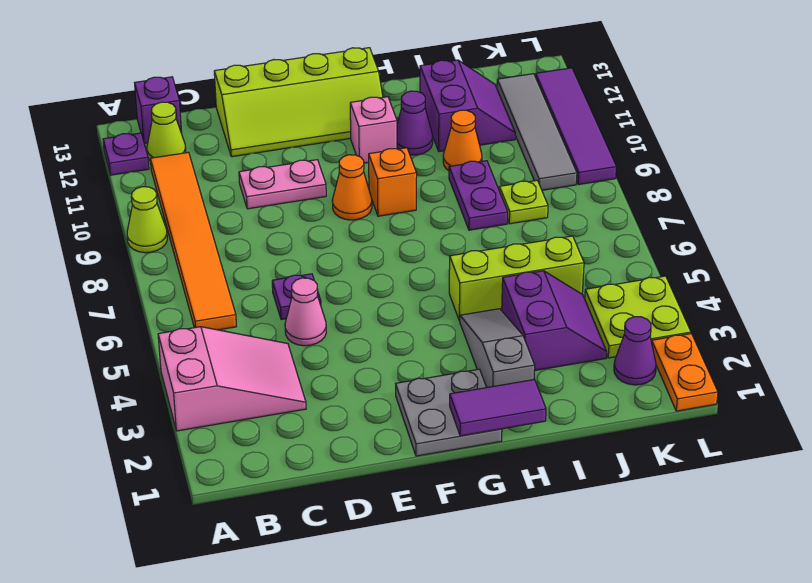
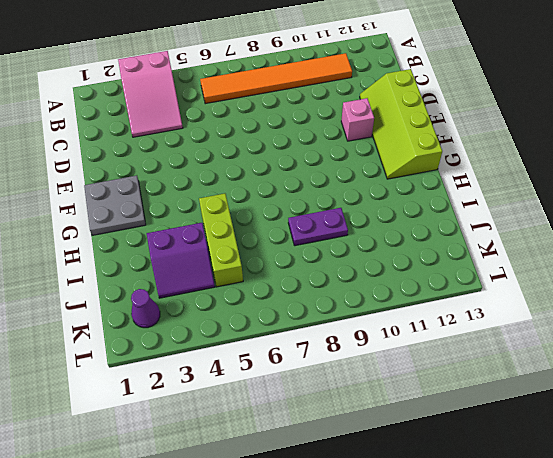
pink brick E11 level 1 -> pink brick G11 level 1
none -> lime cone A9 level 1
none -> purple plate A12 level 1
none -> lime cone B12 level 1

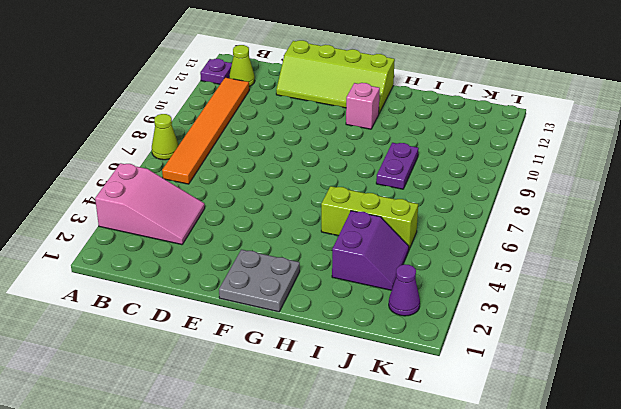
lime cone A7 level 1 -> lime cone A9 level 1
none -> purple brick B13 level 1
none -> pink cone D5 level 1
none -> purple plate D6 level 1

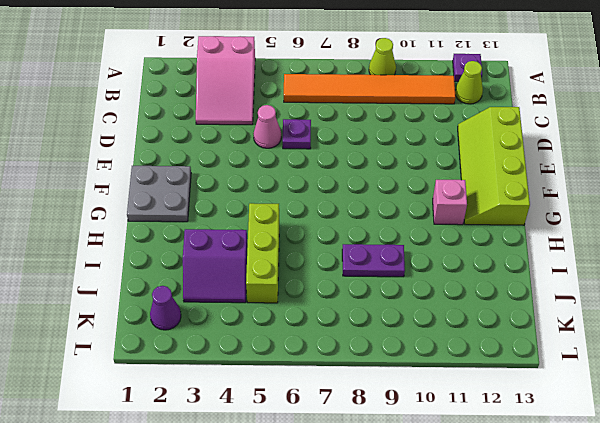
none -> purple brick B13 level 1
none -> pink plate D10:E10 level 1
none -> orange cone F9 level 1

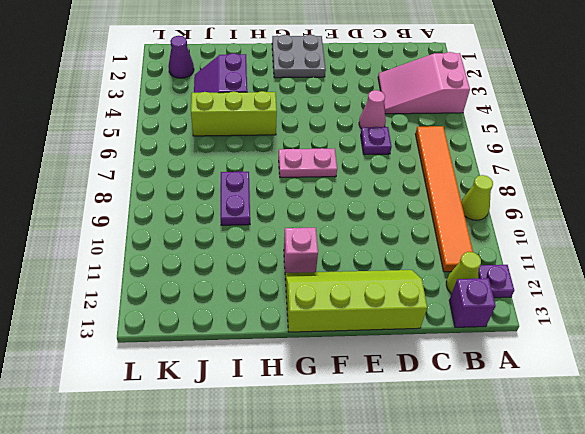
pink plate F7:G7 level 1 -> pink plate D10:E10 level 1
none -> orange cone F9 level 1
none -> orange brick G9 level 1
none -> grey slope H2:H4 level 1 top 2

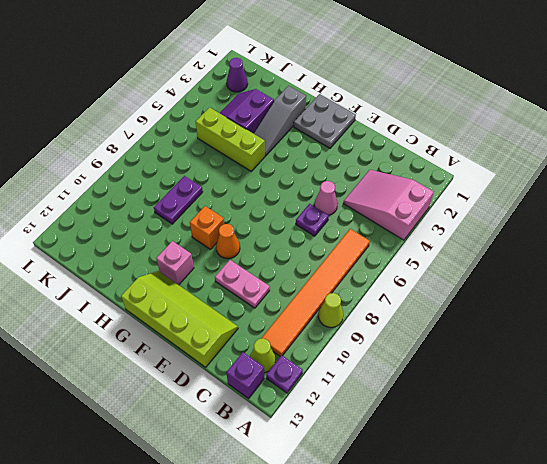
none -> purple cone H11 level 1
none -> orange cone I10 level 1
none -> purple slope I11:J12 level 1 top I

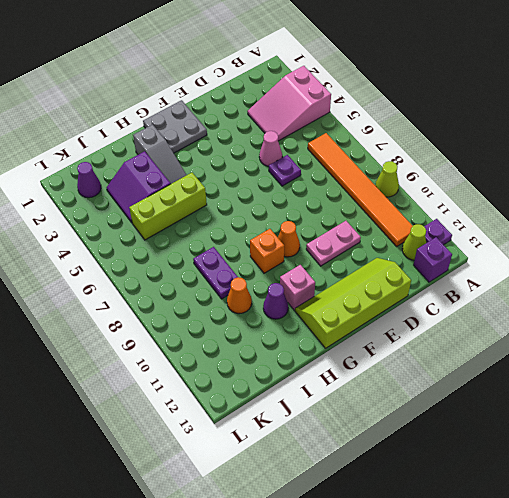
none -> purple slope I11:J12 level 1 top I
none -> lime plate J8 level 1
none -> lime plate K3:L4 level 1

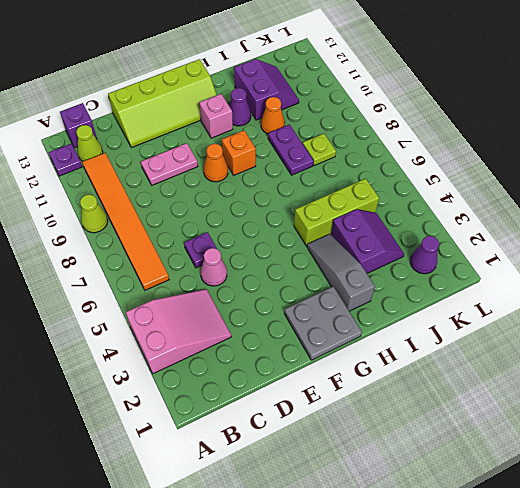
none -> lime plate K3:L4 level 1
none -> grey tile K9:K12 level 1
none -> orange plate L1:L2 level 1

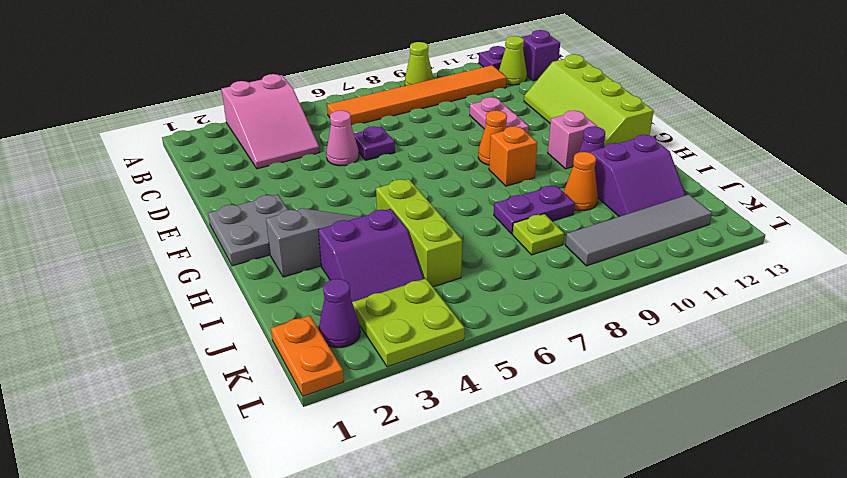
orange plate K1:L1 level 1 -> orange plate L1:L2 level 1
none -> purple tile L9:L12 level 1
none -> purple tile G1:H1 level 2

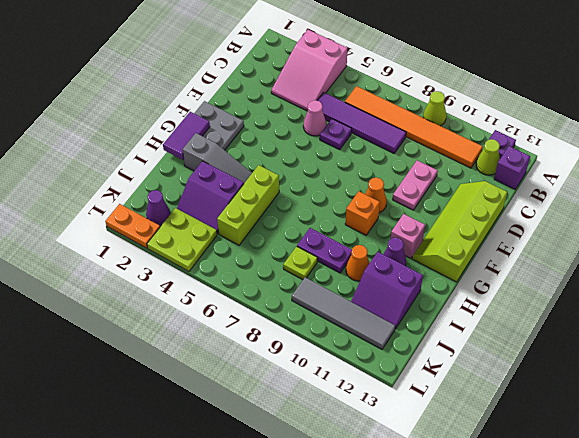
purple tile C5:C8 level 1 -> purple tile L9:L12 level 1

